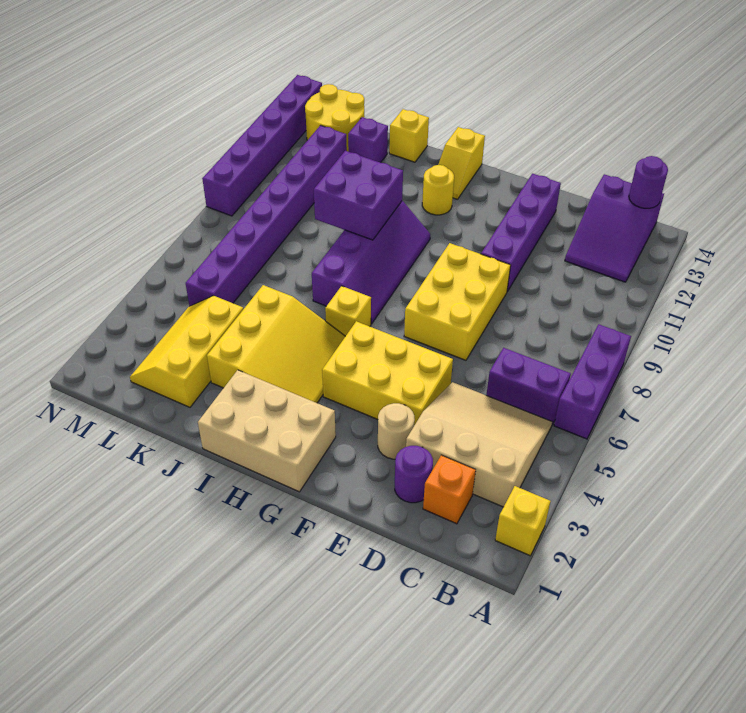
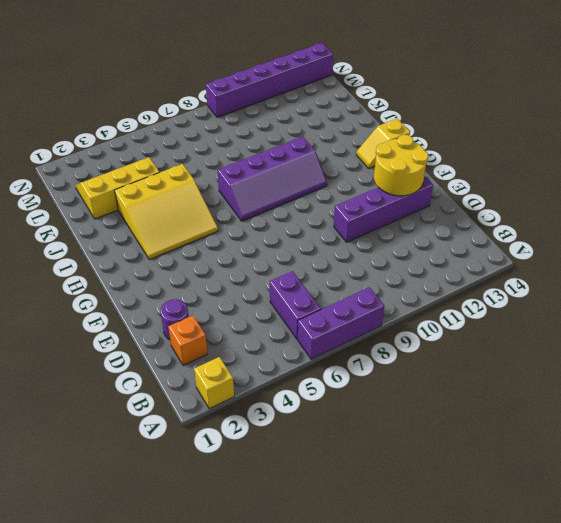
yellow round brick E12:F13 level 2 -> yellow round brick L13:M14 level 1
none -> tan slope B3:D5 level 1 top 3
none -> purple slope B12:C14 level 1 top 14
none -> tan round brick E3 level 1

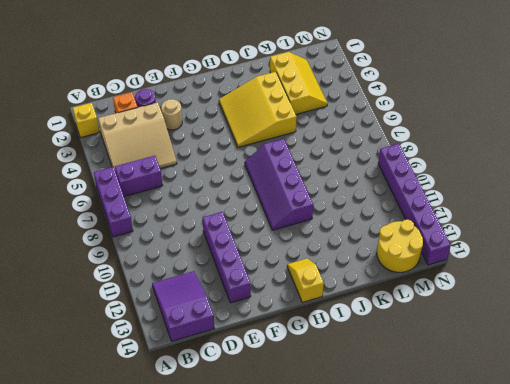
none -> yellow brick E4:G5 level 1
none -> yellow brick E7:F9 level 1
none -> tan brick G1:I2 level 1

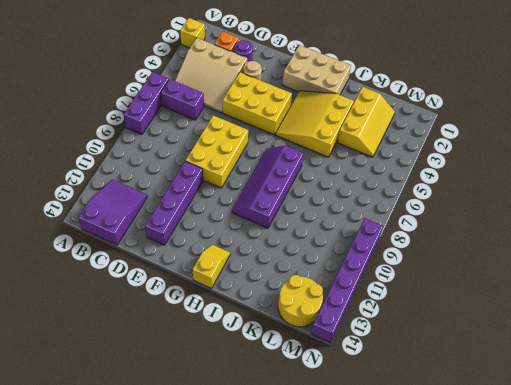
none -> yellow brick H6 level 1
none -> yellow round brick H12 level 1
none -> yellow brick J14 level 1

